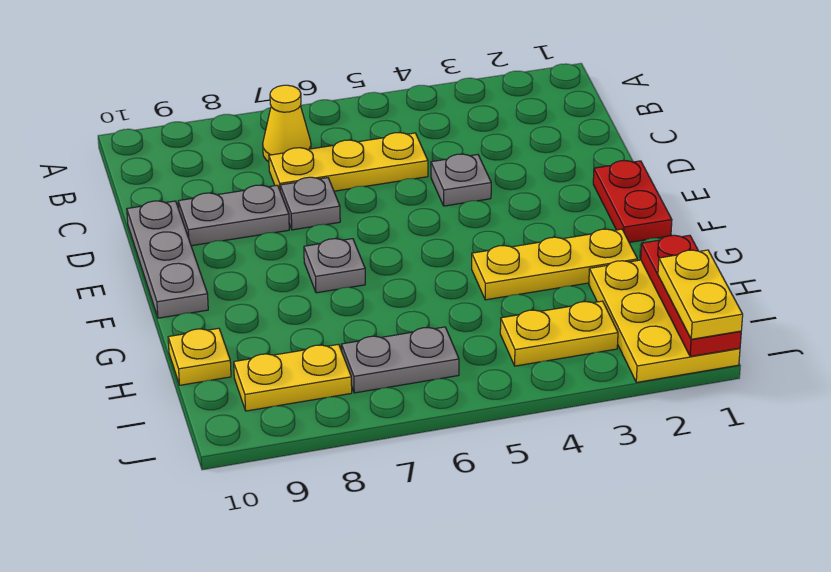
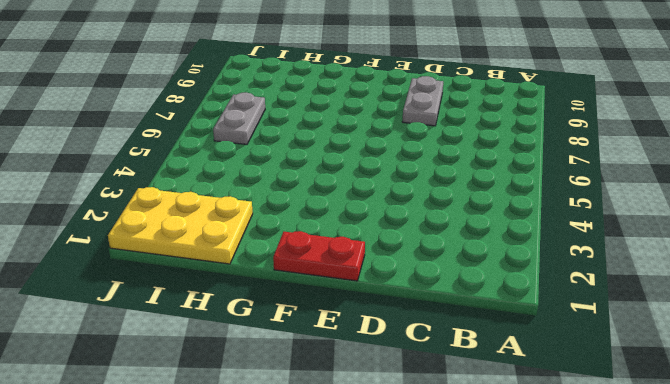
none -> yellow cone B7 level 1
none -> yellow plate C5:C7 level 1
none -> grey plate D4 level 1

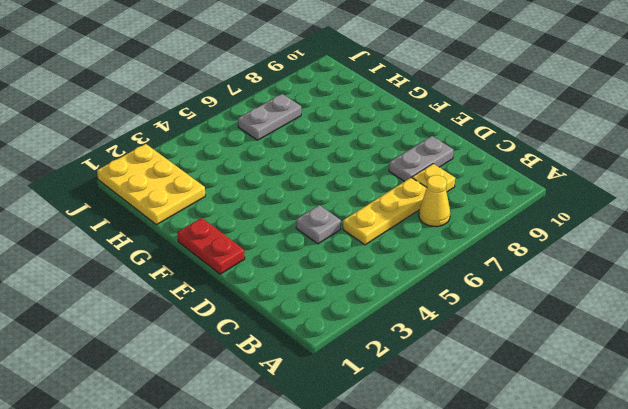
yellow plate C8 level 1 -> yellow plate H10 level 1
none -> grey plate D7 level 1
none -> grey plate D10:F10 level 1
none -> grey plate F7 level 1

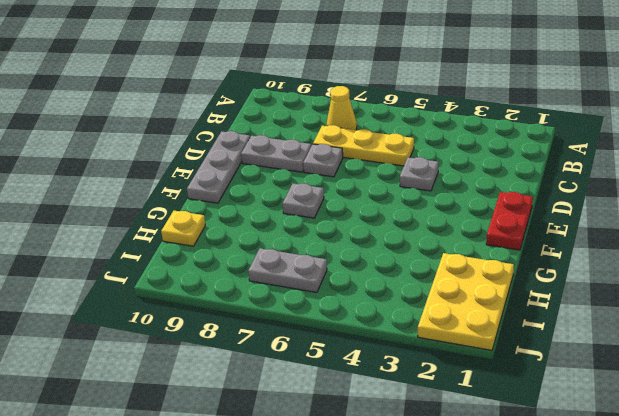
none -> yellow plate G2:G4 level 1
none -> yellow plate I3:I4 level 1
none -> yellow plate I8:I9 level 1

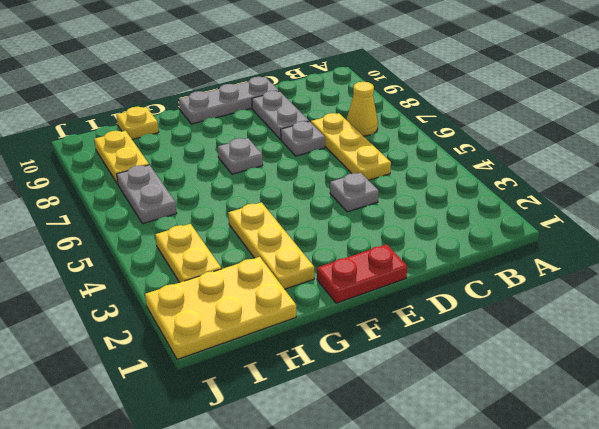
none -> red plate H1:J1 level 2
none -> yellow plate I1:J1 level 3

